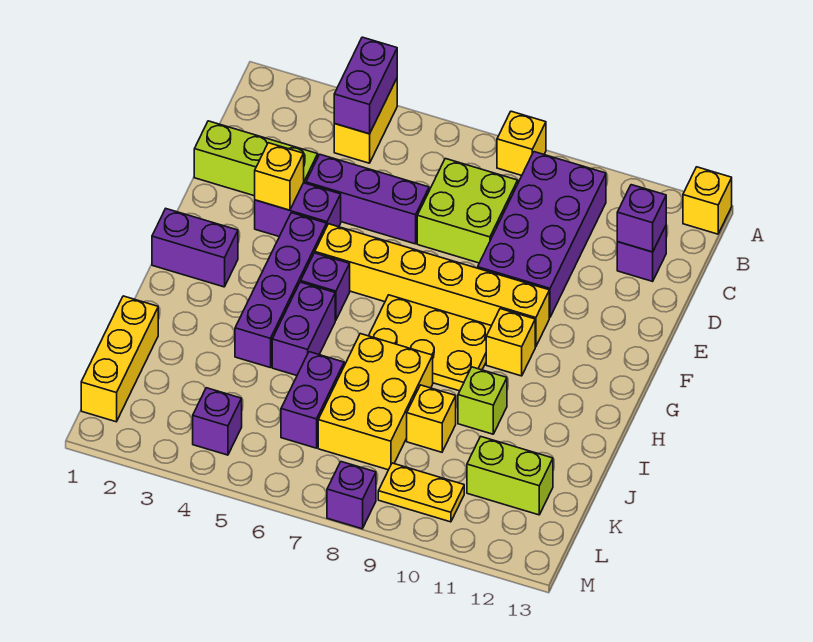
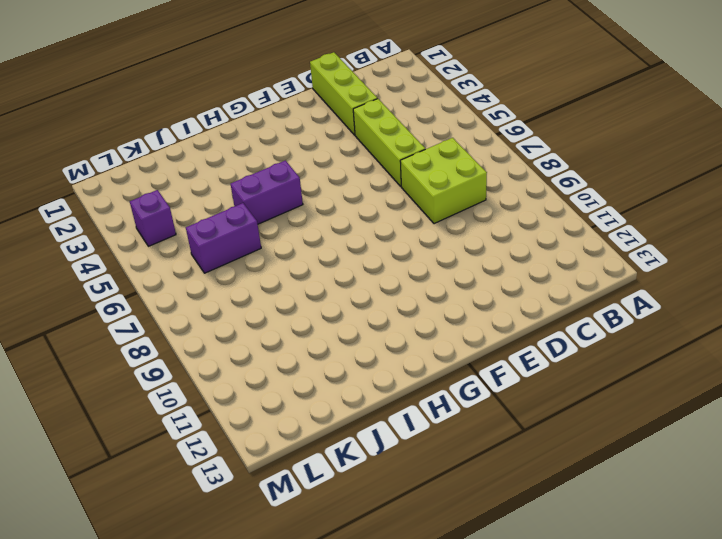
lime brick D4:D6 level 1 -> purple brick D4:D6 level 1
none -> yellow brick A4:B4 level 1
none -> yellow brick A8 level 1
none -> yellow brick A13 level 1

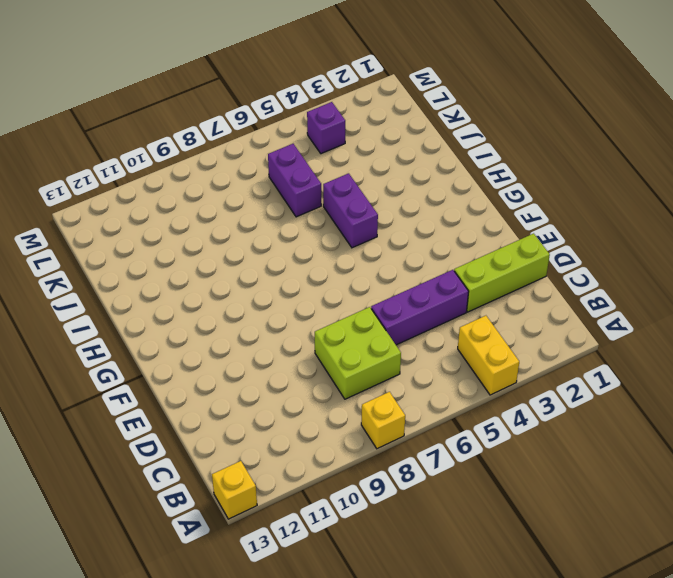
none -> purple brick B9:E10 level 1
none -> purple brick C12 level 1
none -> purple brick E3:E4 level 1

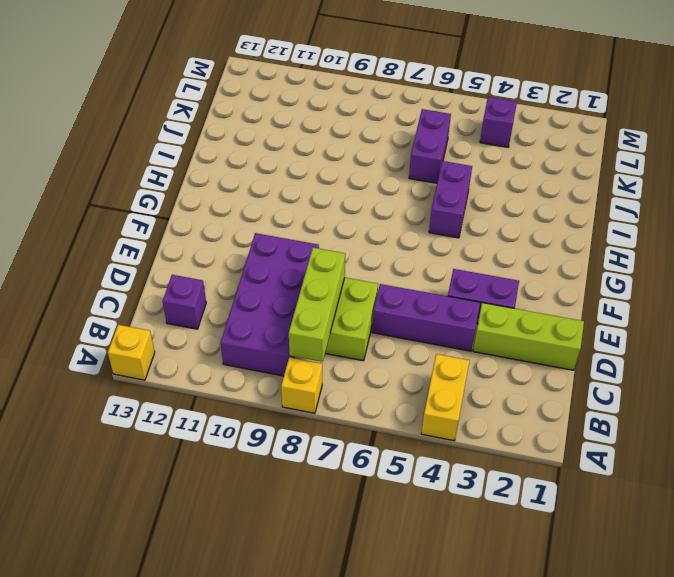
lime brick B8:D8 level 2 -> none
none -> purple brick F4:I4 level 1
none -> yellow brick F5:F10 level 1
none -> purple brick G1:G2 level 1

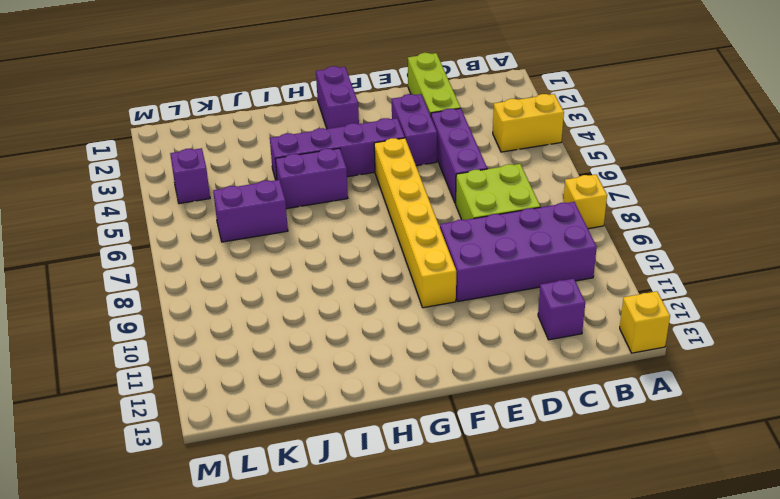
none -> purple brick G5 level 1
none -> yellow plate G7:H9 level 1
none -> yellow brick G10 level 1

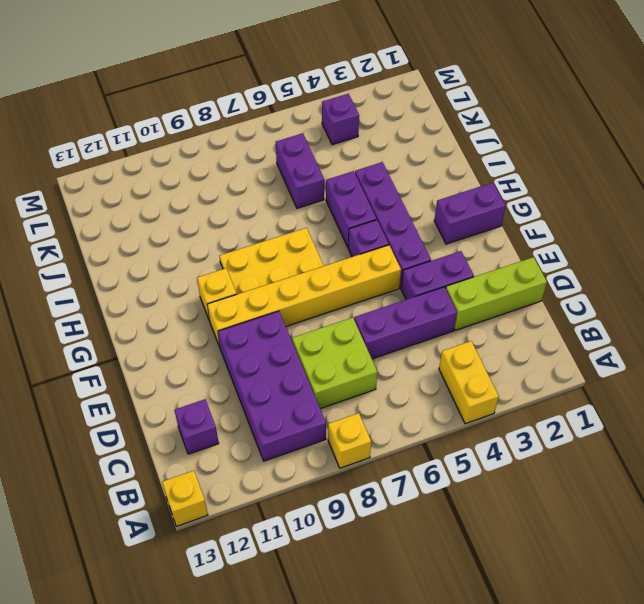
none -> yellow brick I7:K8 level 1
none -> lime brick I10 level 1
none -> yellow brick J1:L1 level 1

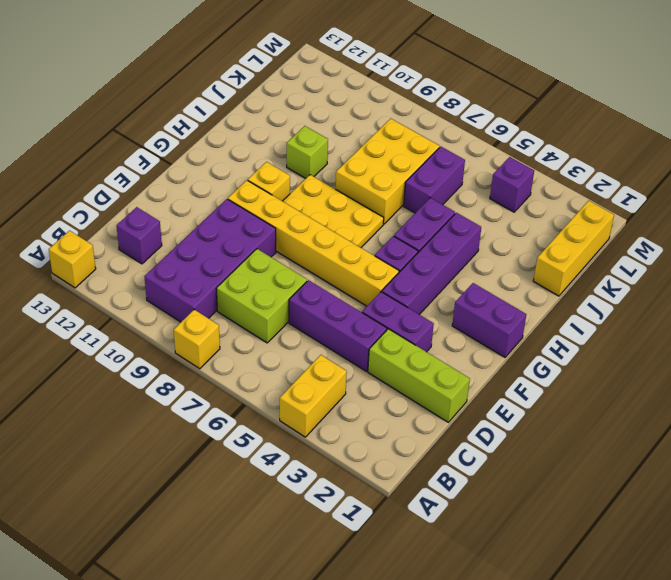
none -> yellow brick J9 level 1
none -> lime brick K11:K12 level 1
none -> yellow plate L9:L10 level 1

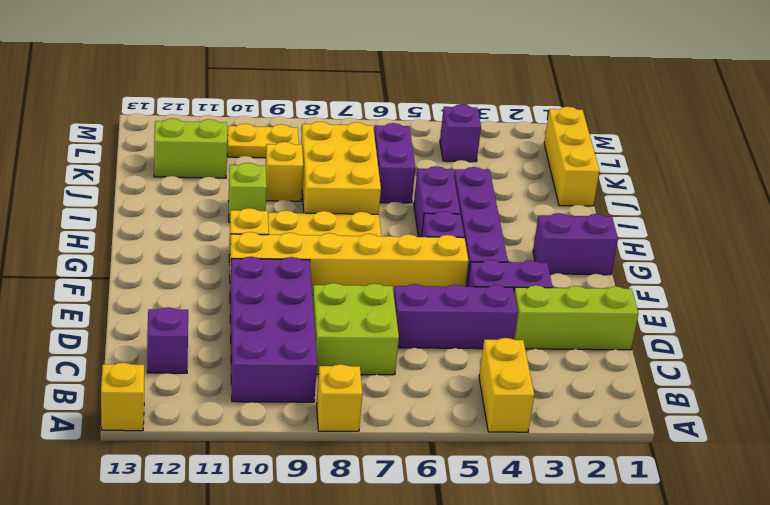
none -> purple brick M8 level 1
none -> purple brick A4:B4 level 2
none -> purple brick C12 level 2

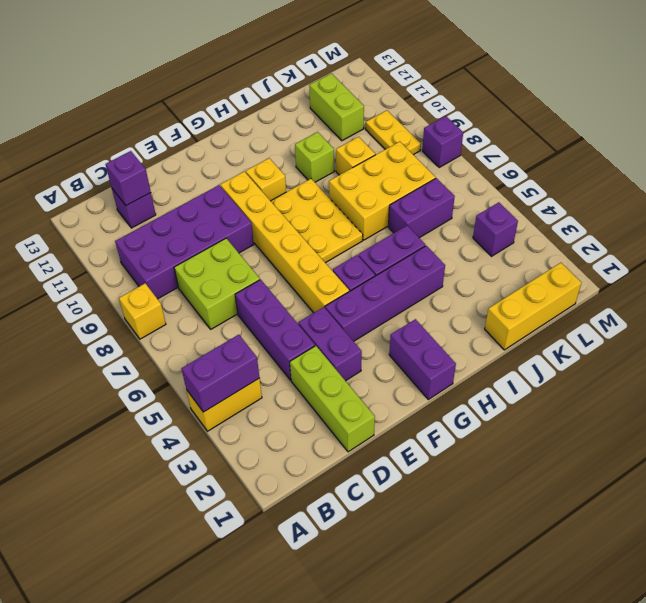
none -> yellow brick A13 level 1
none -> yellow brick E3 level 2

